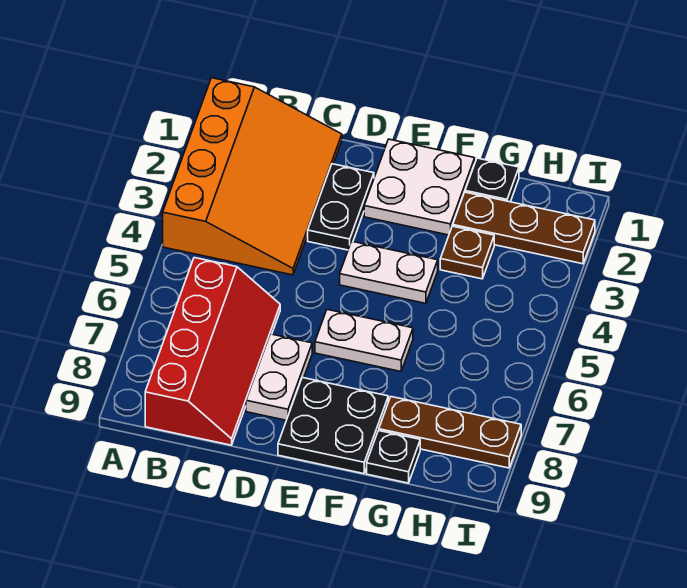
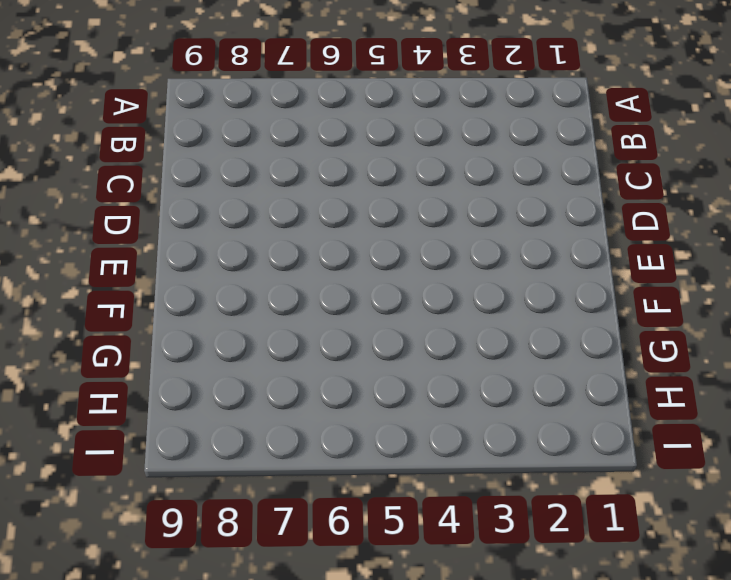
none -> orange slope A1:C4 level 1 top A
none -> red slope B6:C9 level 1 top B
none -> black plate D2:D3 level 1

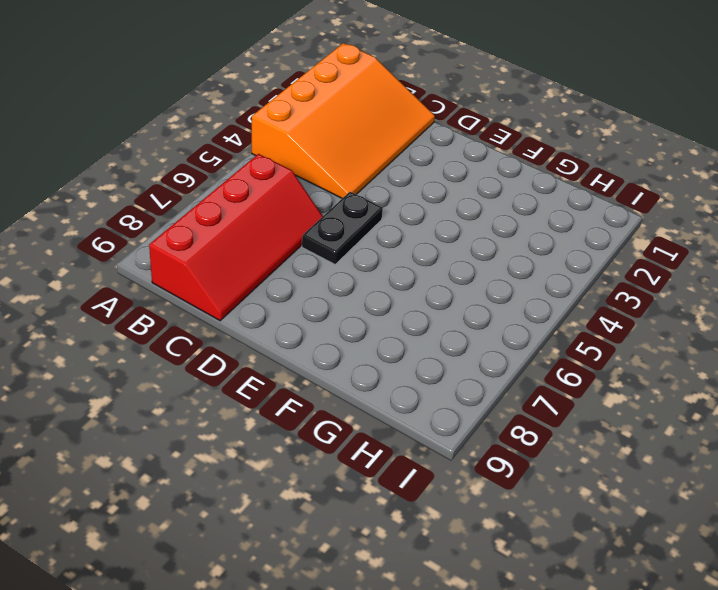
black plate D5:D6 level 1 -> black plate D2:D3 level 1
none -> white plate D7:D8 level 1
none -> white plate E1:F2 level 1
none -> white plate E4:F4 level 1

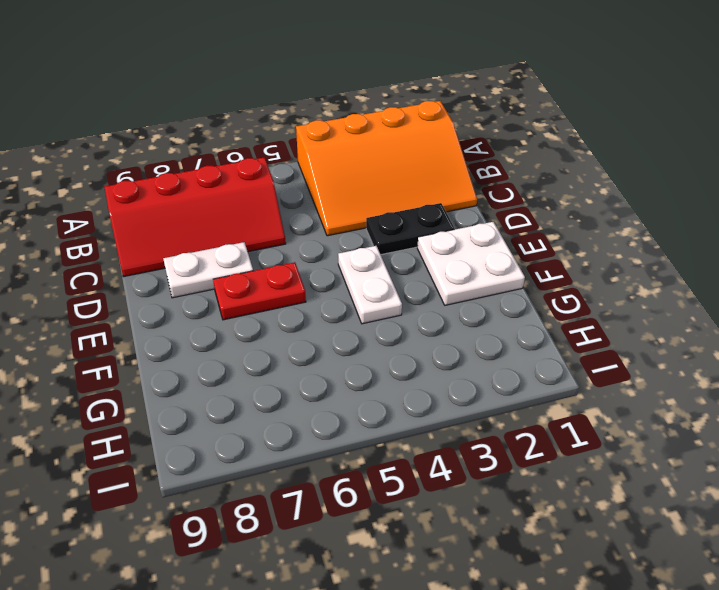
red plate E6:E7 level 1 -> white plate E6:F6 level 1
none -> black plate E8:F9 level 1
none -> black plate G1 level 1
none -> brown plate G2:I2 level 1

